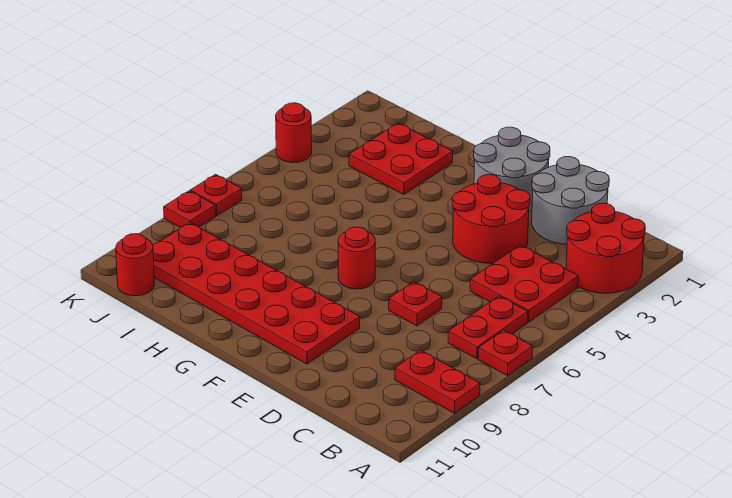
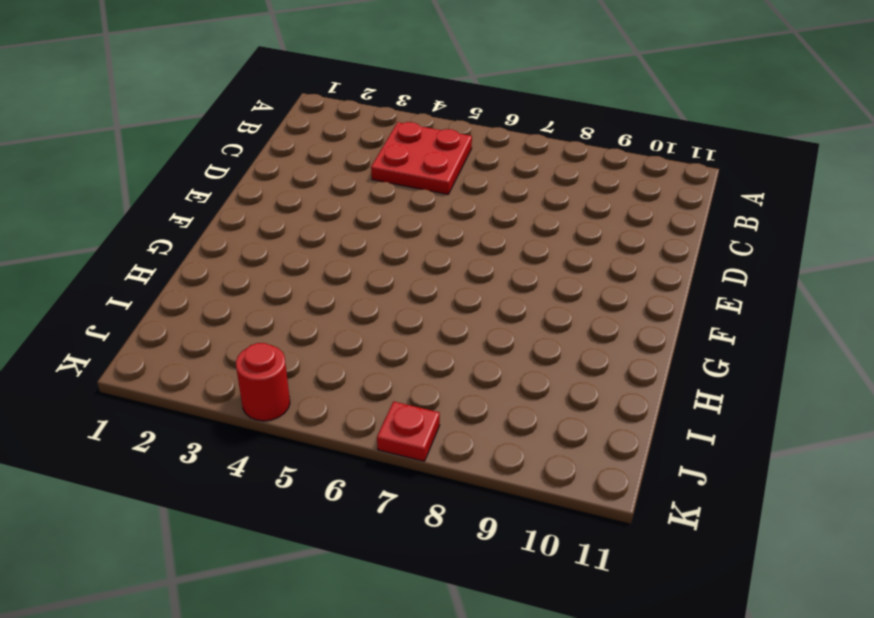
none -> red round brick A2:B3 level 1
none -> red plate A7 level 1
none -> red plate A9:B9 level 1

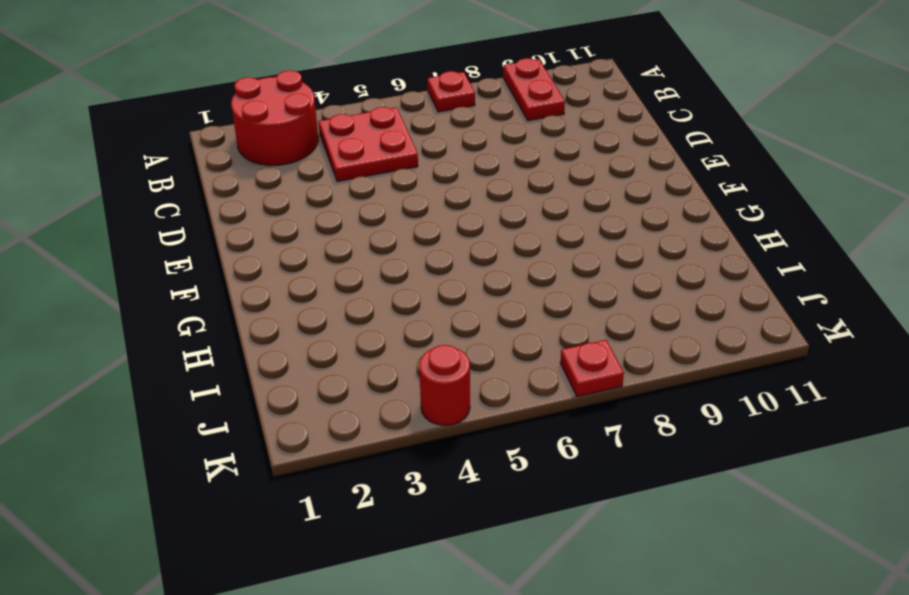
none -> red plate B6:B7 level 1
none -> grey round brick C1:D2 level 1
none -> red round brick D3:E4 level 1

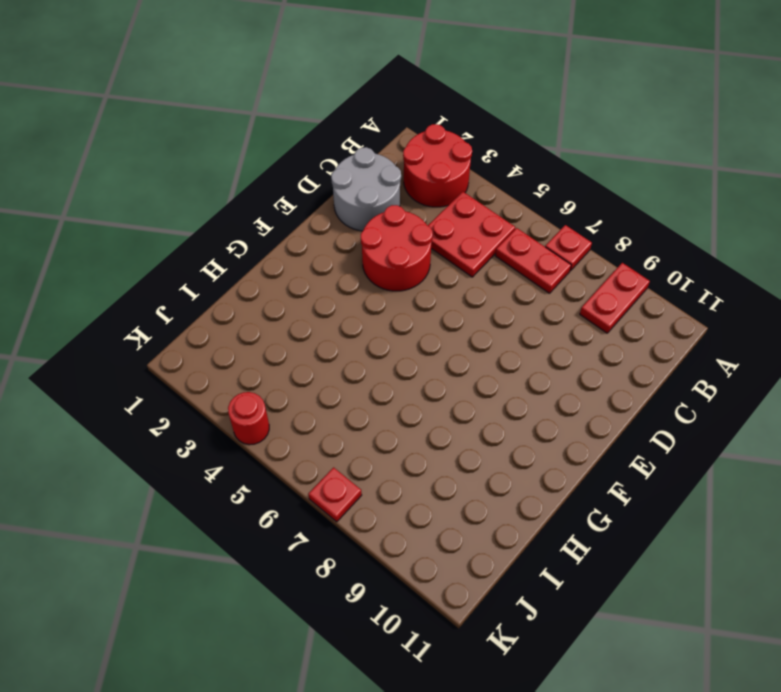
none -> red plate D7 level 1
none -> grey round brick E1:F2 level 1
none -> red plate E9:J10 level 1

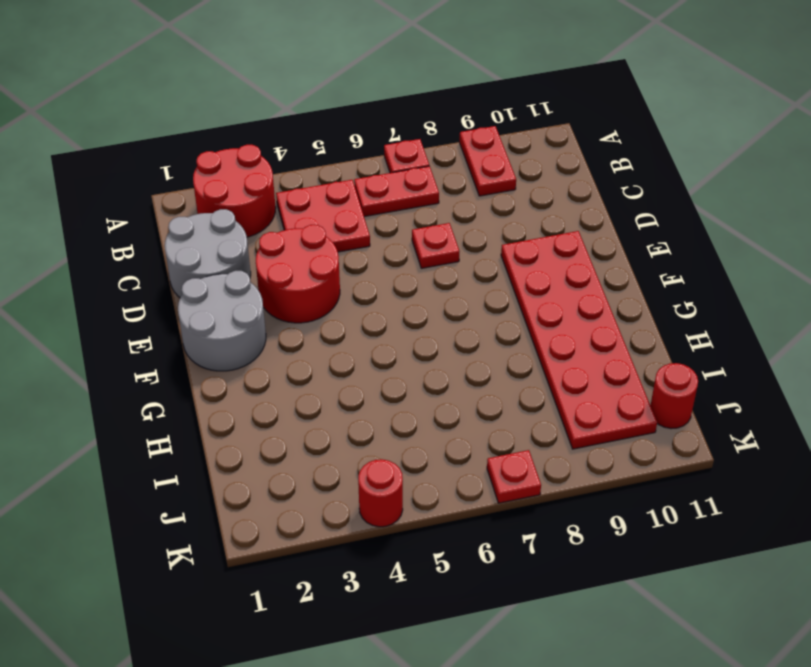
none -> red round brick F7 level 1
none -> red plate H2:I3 level 1
none -> red plate K8 level 1

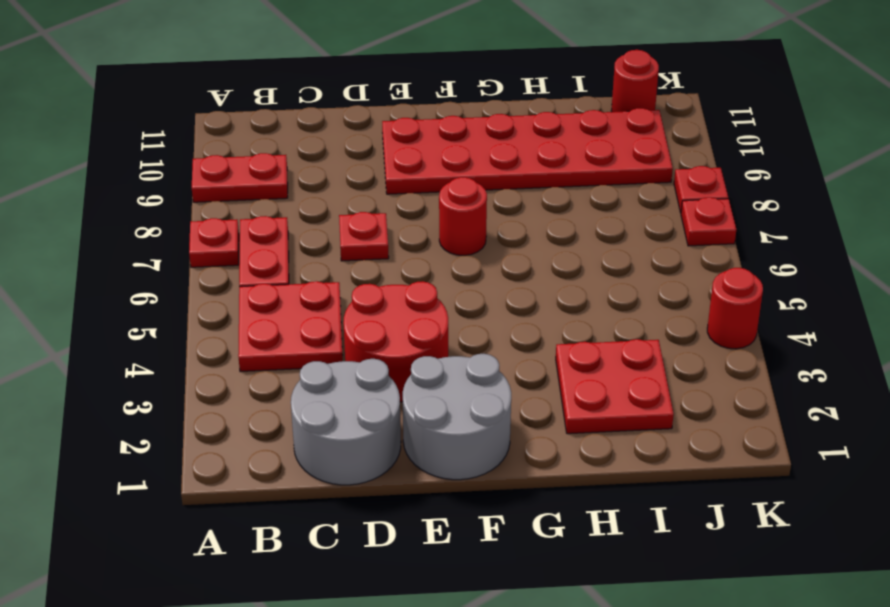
none -> red round brick A2:B3 level 1

